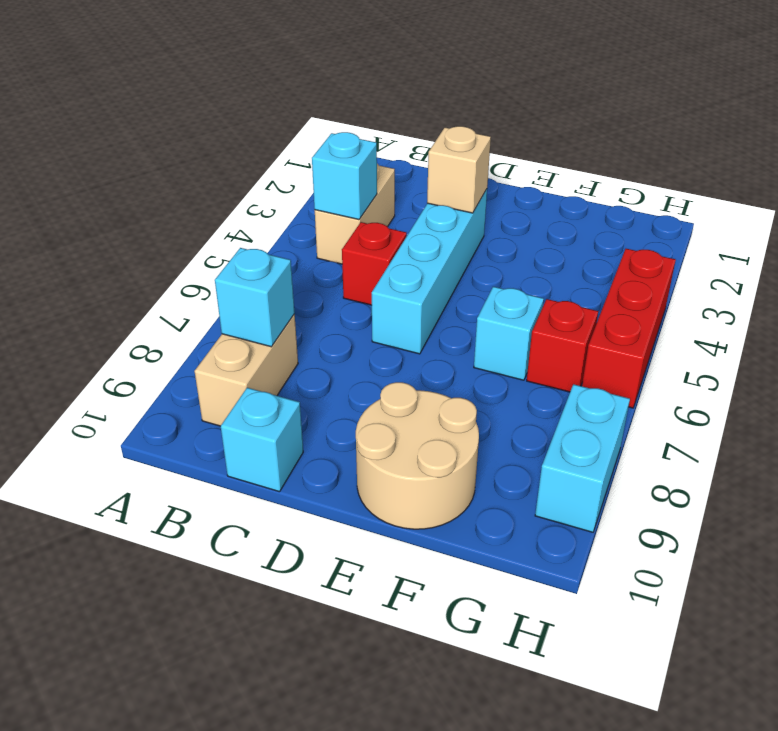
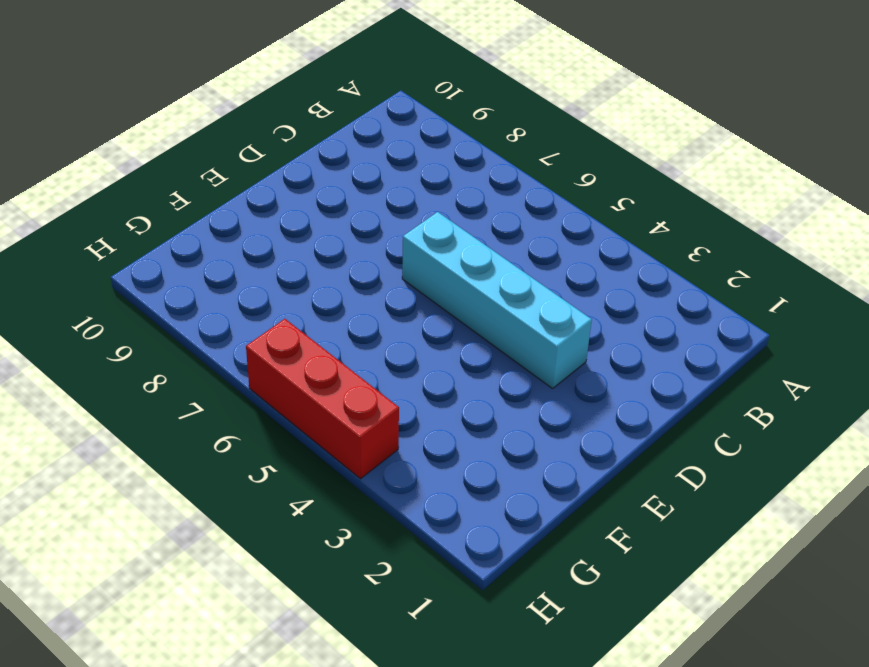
none -> tan brick B3:B4 level 1
none -> tan brick B8:B9 level 1
none -> red brick C5 level 1

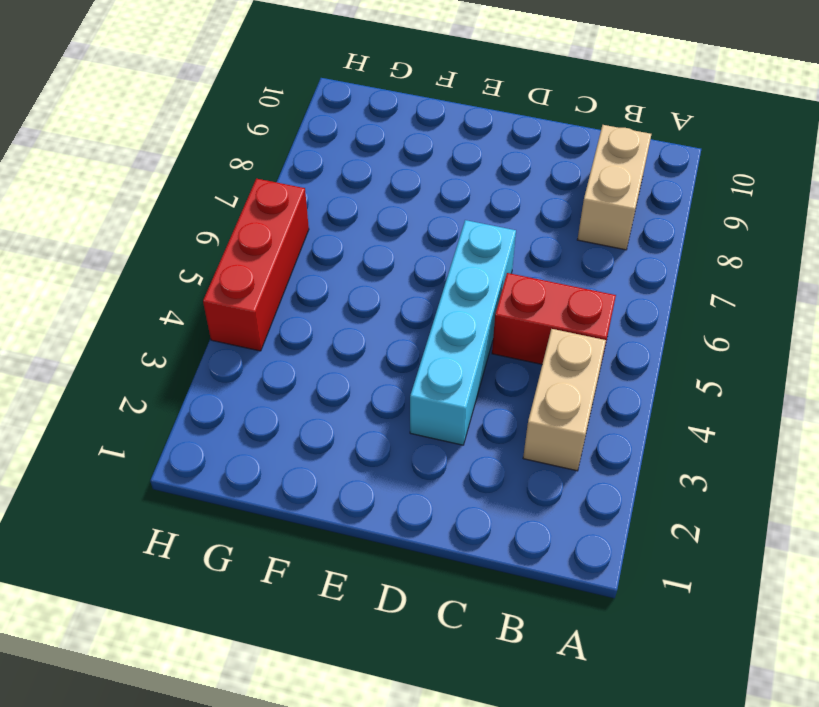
red brick B5:C5 level 1 -> red brick C5 level 1
none -> cyan brick C10 level 1
none -> tan round brick E9:F10 level 1
none -> cyan brick F6 level 1

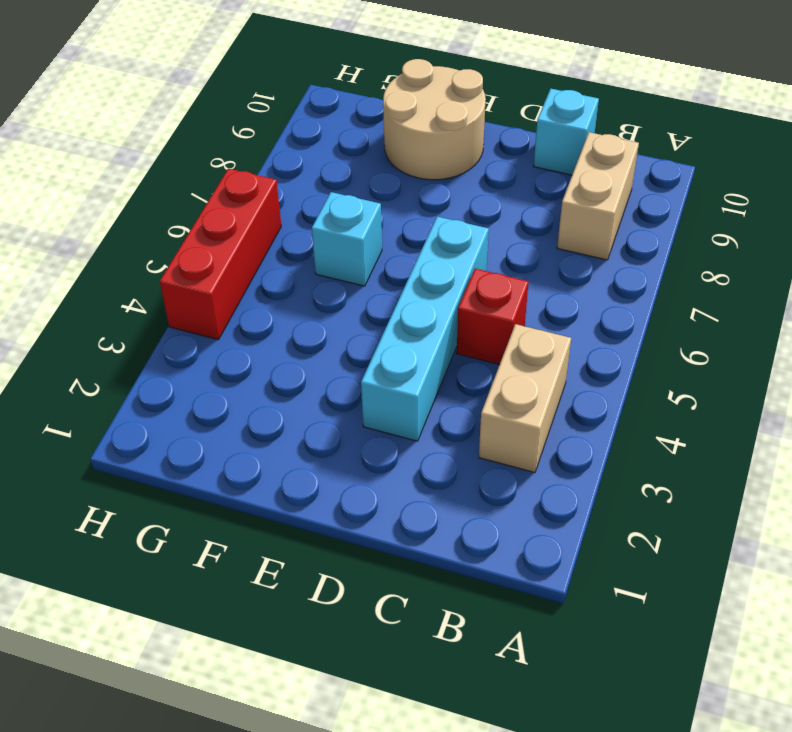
none -> red brick G6 level 1
none -> cyan brick H8:H9 level 1
none -> cyan brick B4 level 2

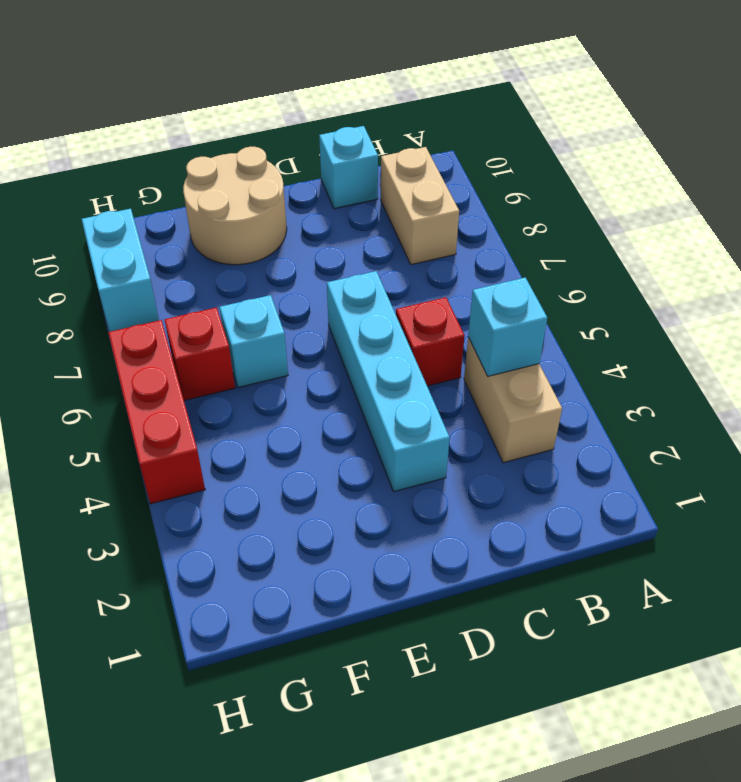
none -> cyan brick B8 level 2
none -> tan brick D3 level 2

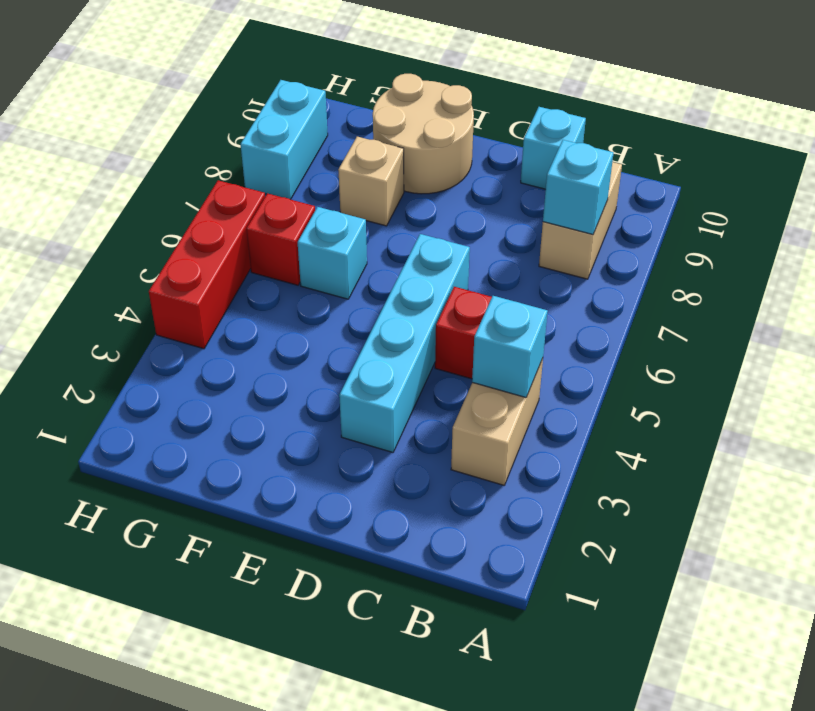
tan brick F8 level 1 -> tan brick D3 level 2

